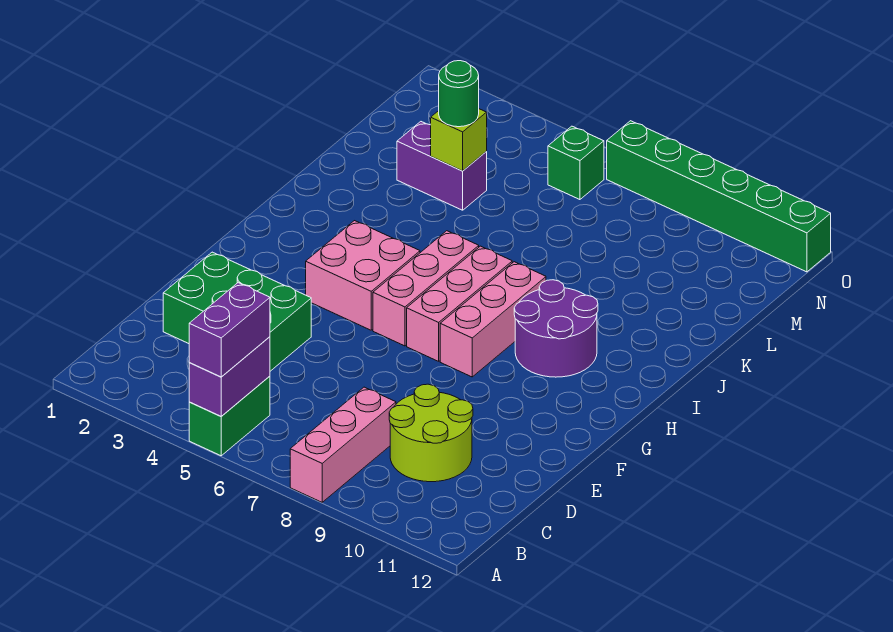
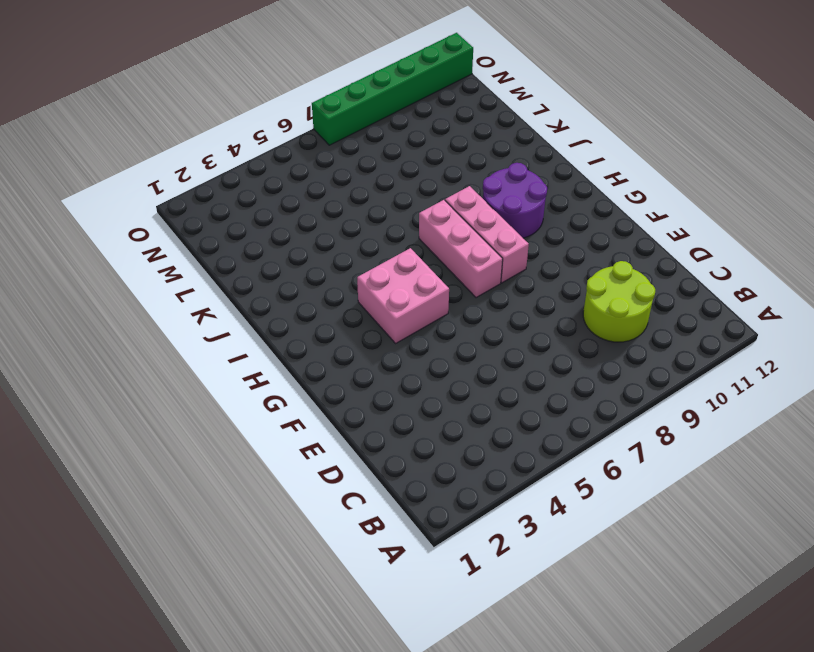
none -> green brick A5:B5 level 1
none -> pink brick A8:C8 level 1
none -> green brick D2:E4 level 1

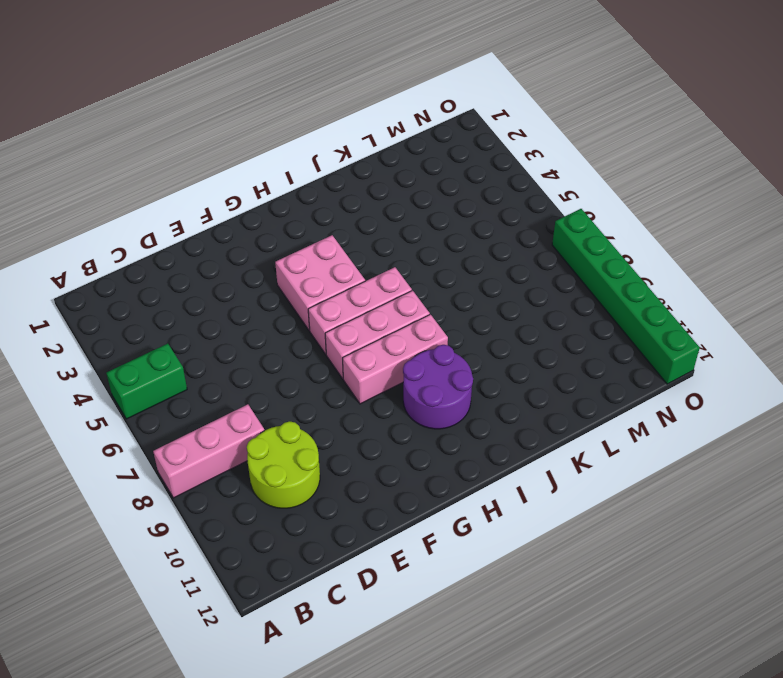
none -> green brick D2:E4 level 1
none -> purple brick L3:L4 level 1
none -> green brick N6 level 1

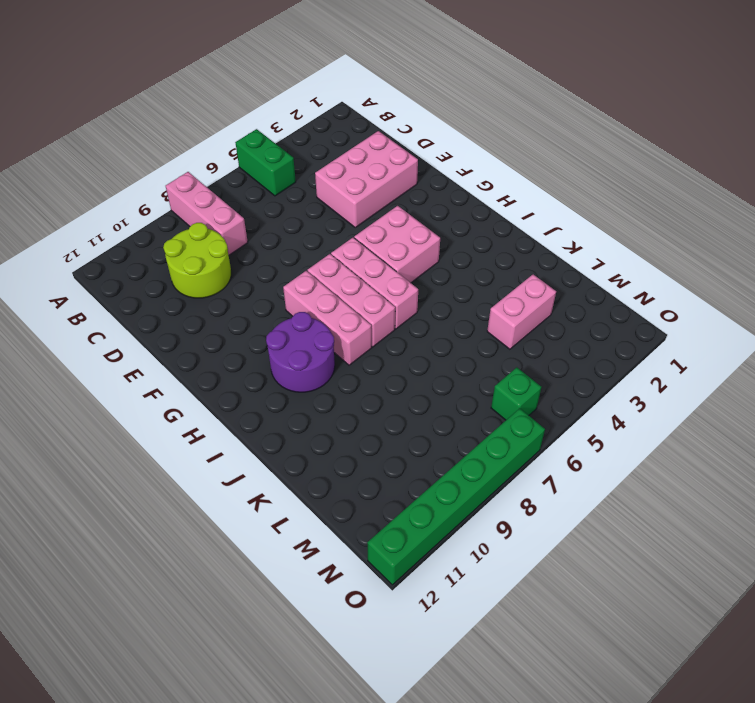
pink brick D2:E4 level 1 -> green brick D2:E4 level 1
pink brick L3:L4 level 1 -> purple brick L3:L4 level 1
none -> purple brick A5:B5 level 2
none -> lime brick L4 level 2
none -> purple brick A5:B5 level 3

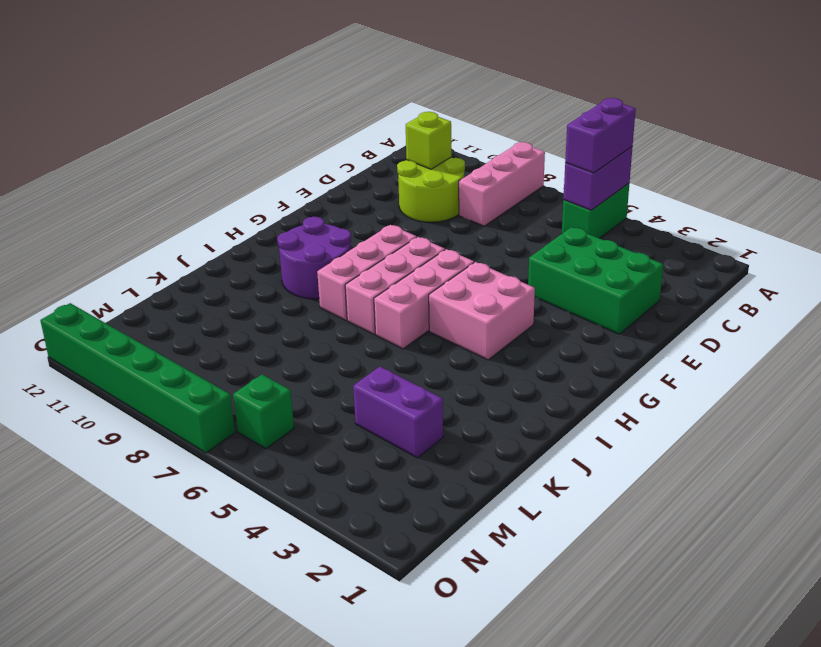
lime brick C10 level 2 -> lime brick L4 level 2
none -> green round brick L4 level 3

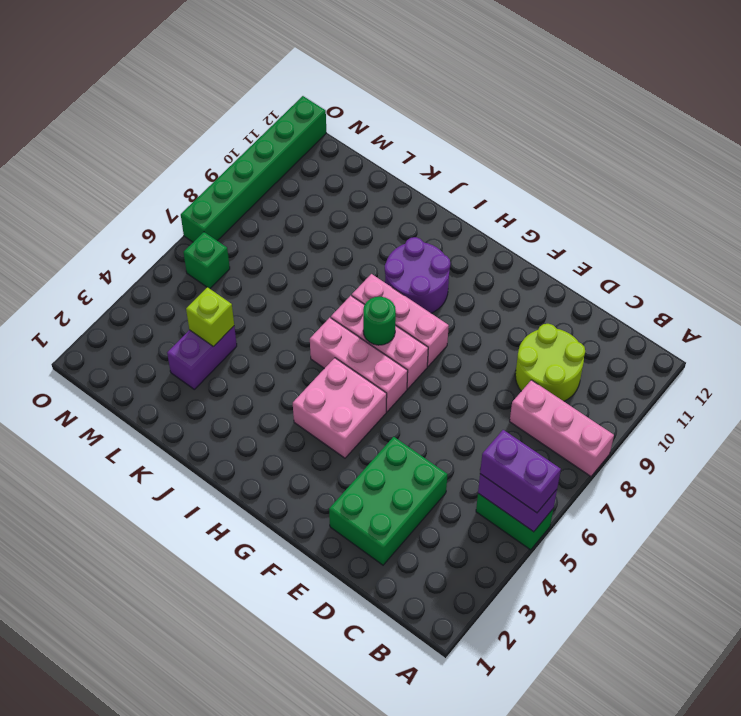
green round brick H7 level 2 -> green round brick L4 level 3

